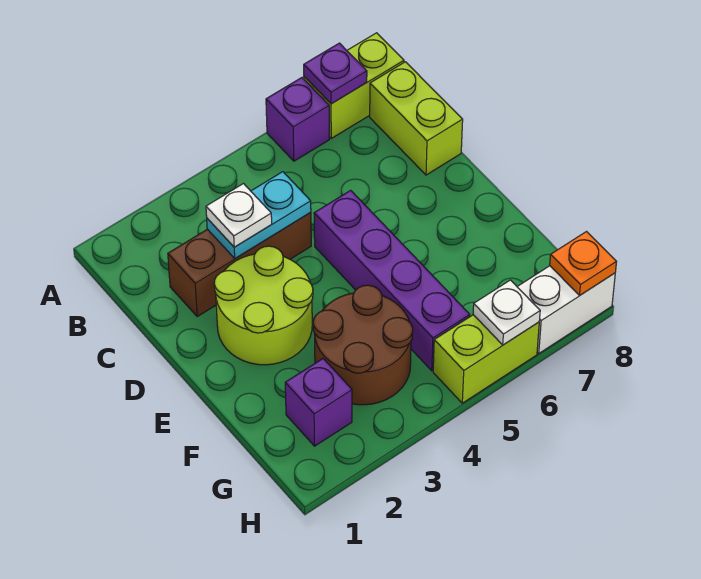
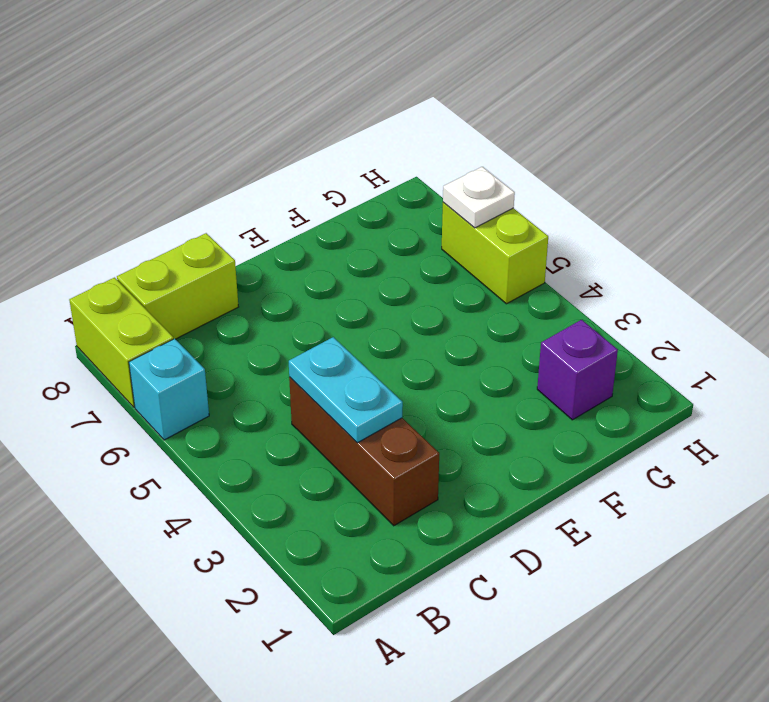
cyan brick A6 level 1 -> purple brick A6 level 1
none -> lime round brick D2:E3 level 1
none -> purple brick D5:G5 level 1
none -> brown round brick F3:G4 level 1

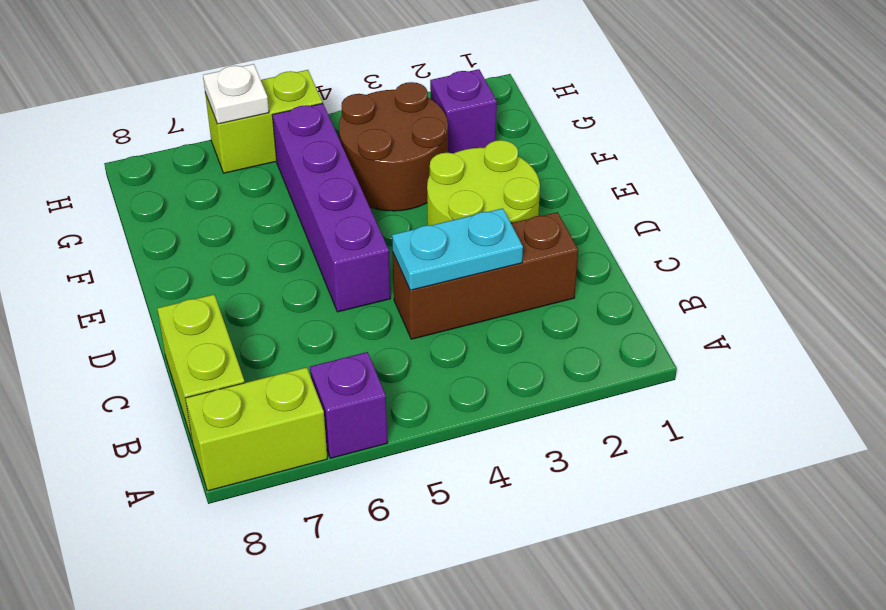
none -> white brick H7:H8 level 1
none -> purple plate A7 level 2
none -> orange plate H8 level 2

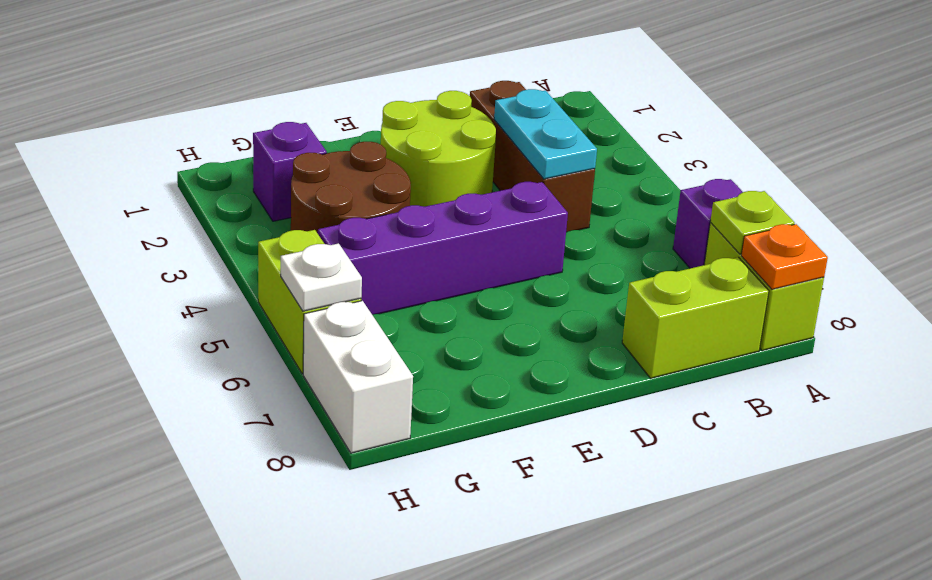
lime plate A7 level 2 -> purple plate A7 level 2
orange plate A8 level 2 -> orange plate H8 level 2
none -> white plate C3 level 3

